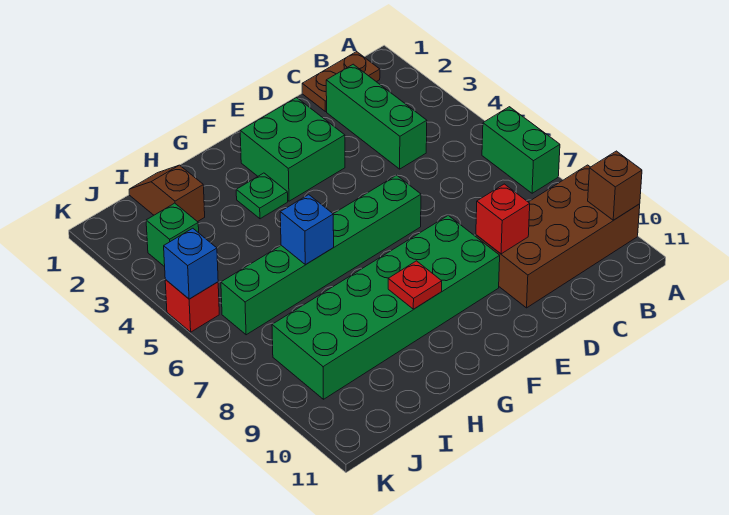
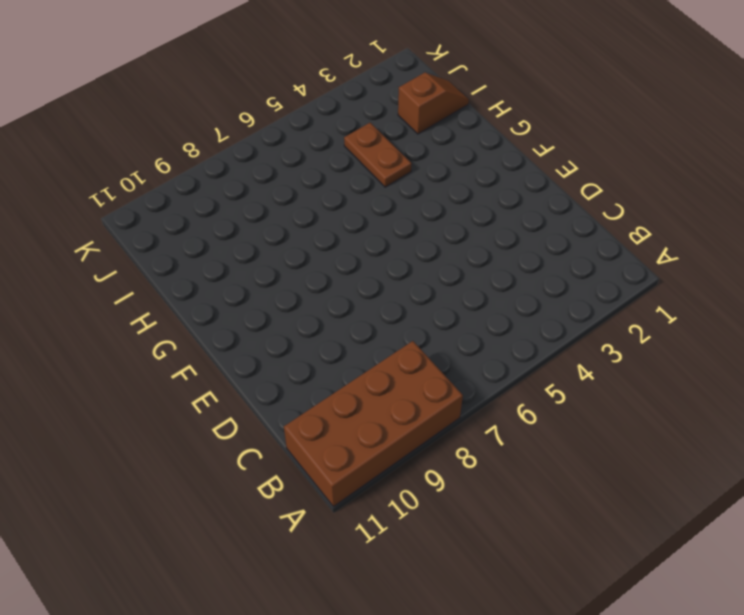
brown brick A8:B11 level 1 -> brown brick A9:D10 level 1
brown plate H4:I4 level 1 -> brown plate B1:C1 level 1
none -> green brick A6:A7 level 1
none -> green brick C2:C4 level 1
none -> green brick E2:F3 level 1

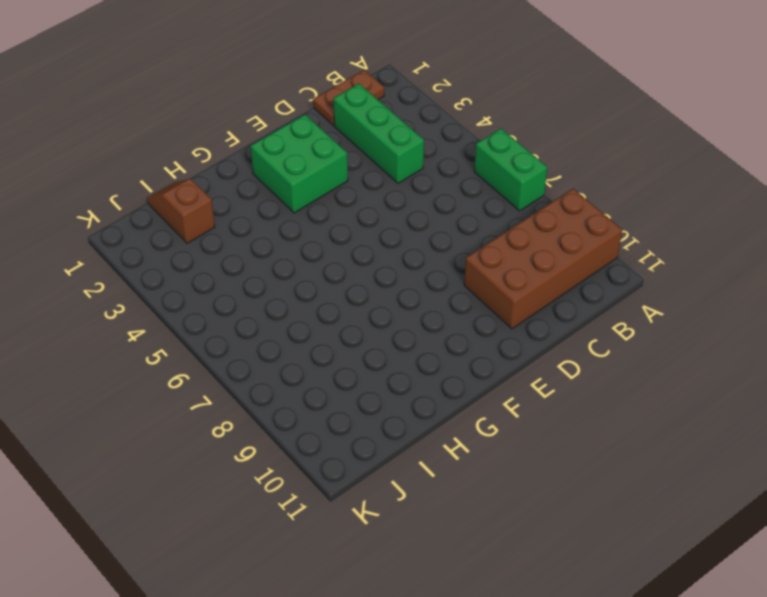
none -> green brick E6:J6 level 1
none -> green brick E8:J9 level 1
none -> green plate G3 level 1

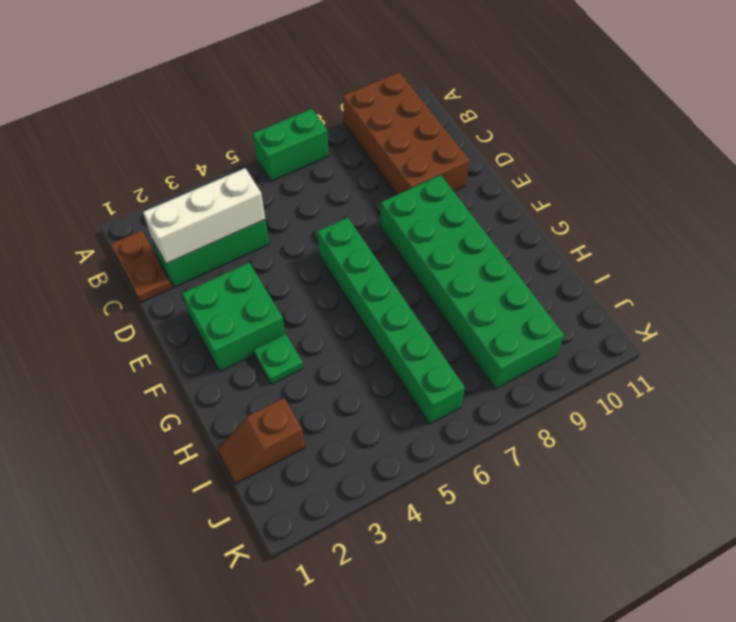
white brick C2:C4 level 2 -> none
none -> green brick J3 level 1
none -> red brick K5 level 1
none -> brown brick A10 level 2

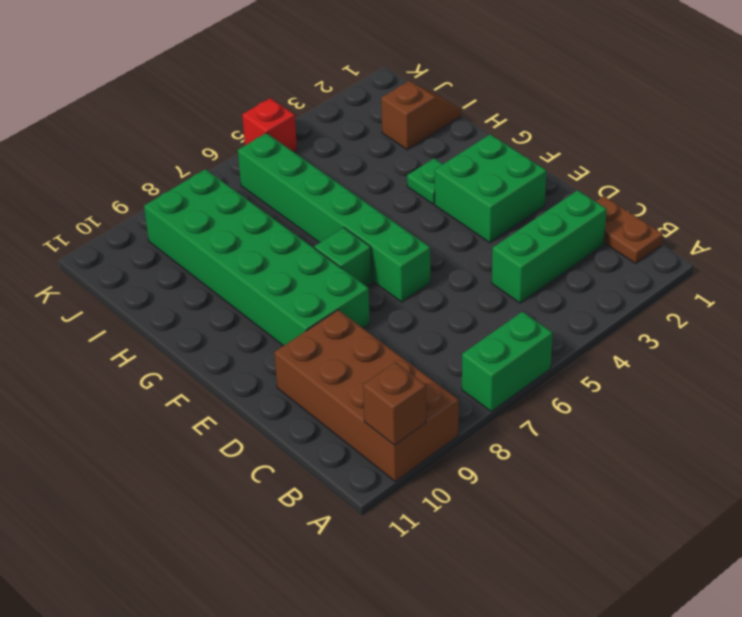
green brick F7 level 1 -> green brick J3 level 1
none -> red brick D9 level 2
none -> red plate G9 level 2
none -> blue brick H6 level 2

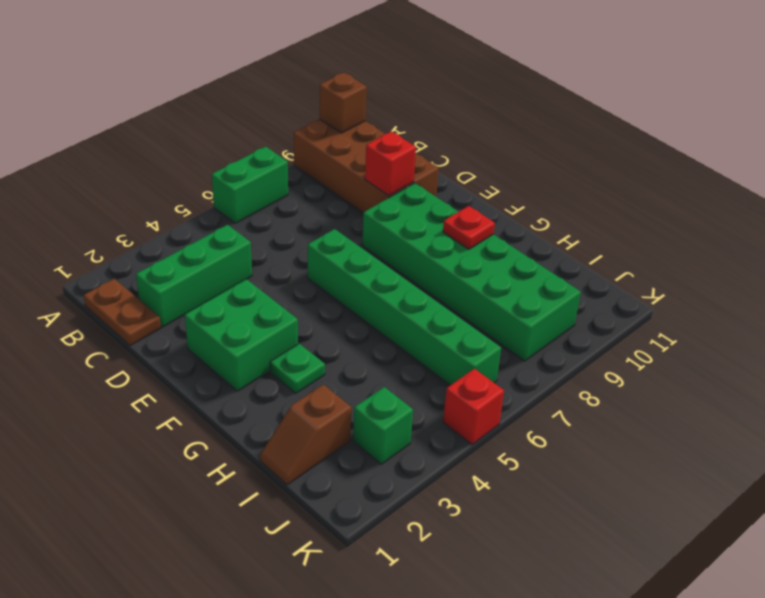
none -> blue brick H6 level 2
none -> blue brick K5 level 2

